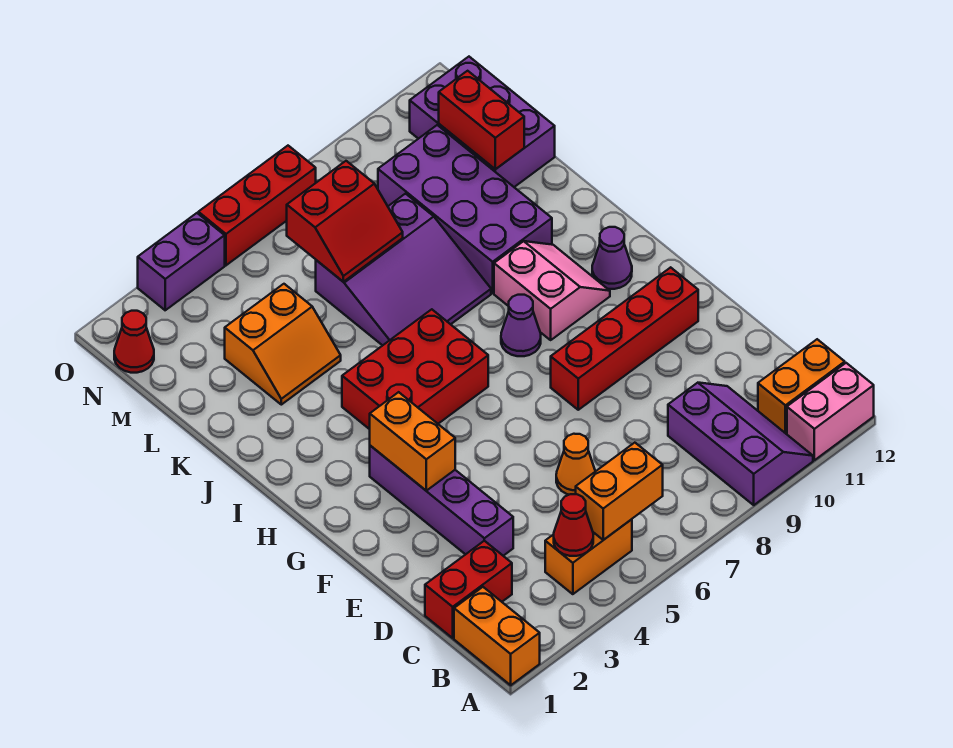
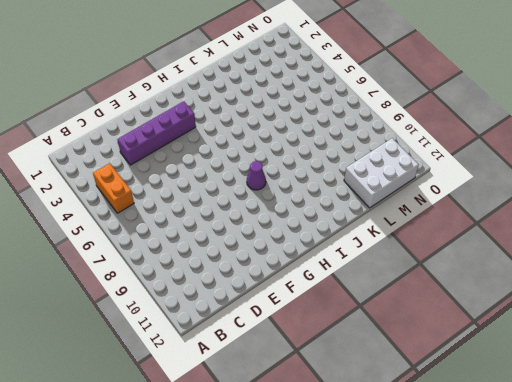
white brick L11:N12 level 1 -> purple brick L11:N12 level 1
none -> orange brick A1:B1 level 1
none -> purple slope A9:C10 level 1 top 9
none -> pink brick A11:A12 level 1

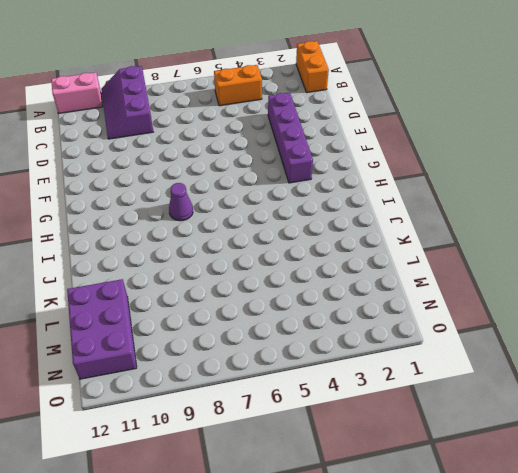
none -> orange brick B11:B12 level 1
none -> red brick C1:C2 level 1
none -> orange cone D6 level 1

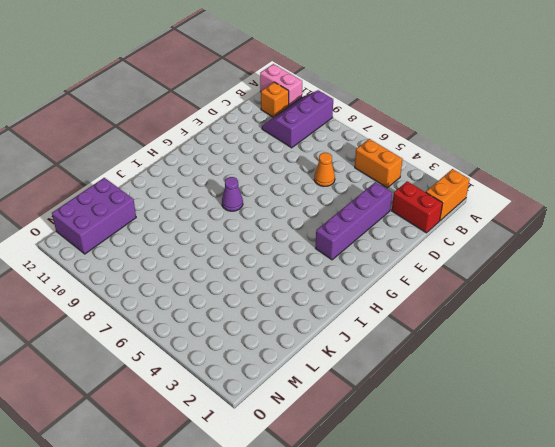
orange brick B11 level 1 -> orange brick B11:B12 level 1
none -> red brick F8:F11 level 1
none -> red brick H4:I6 level 1
none -> pink slope H9:I10 level 1 top 9

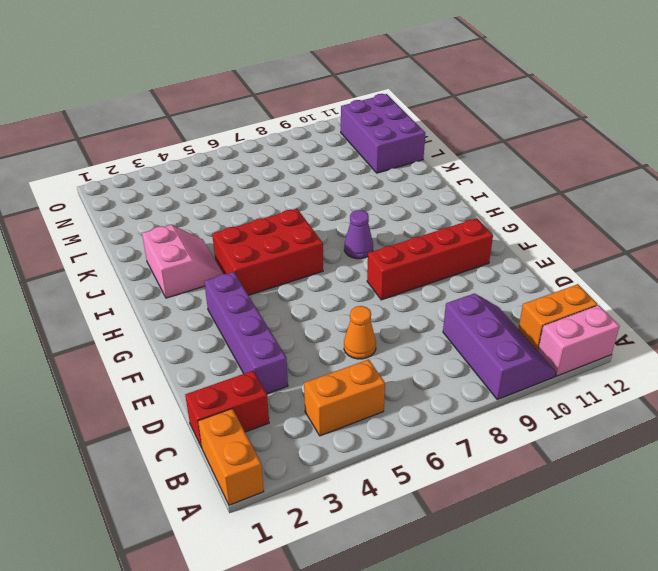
pink slope I2:J3 level 1 top 2 -> pink slope H9:I10 level 1 top 9
none -> purple cone H11 level 1
none -> purple slope J6:L8 level 1 top L
none -> purple brick J9:M10 level 1

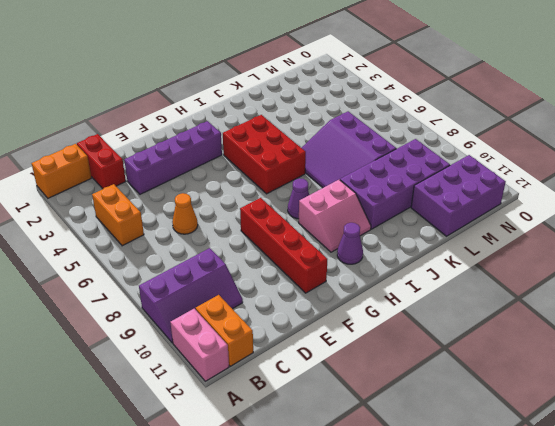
none -> orange slope K3:L4 level 1 top L
none -> red cone N1 level 1
none -> purple brick O3:O4 level 1

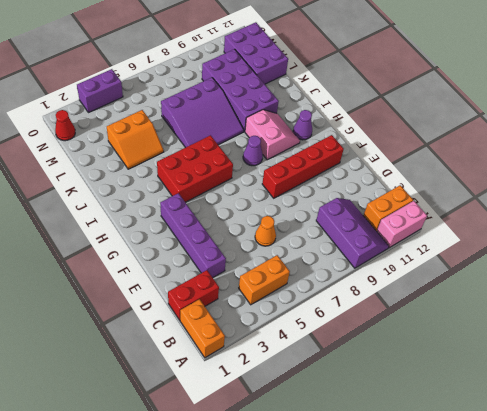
none -> red brick O5:O7 level 1
none -> red cone B4 level 2
none -> orange brick B5:B6 level 2

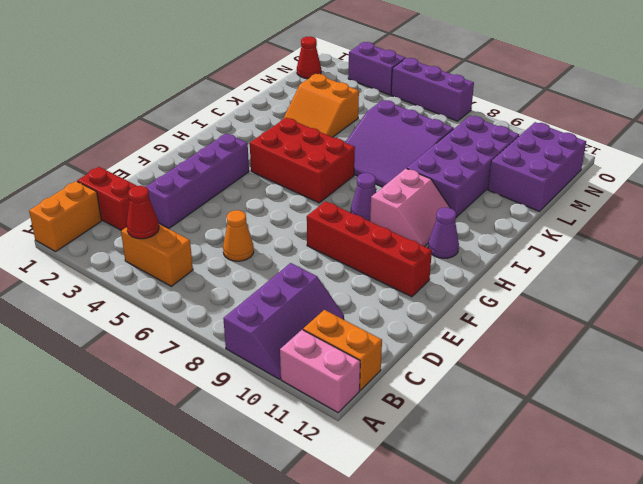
purple brick O5:O7 level 1 -> red brick O5:O7 level 1
none -> orange brick B5:B6 level 2
none -> orange brick F3:G3 level 2
none -> red slope L6:M7 level 2 top M

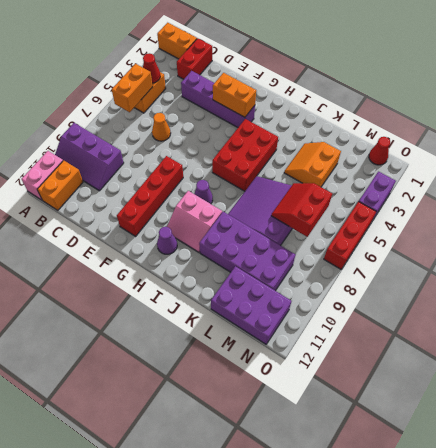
none -> red brick L11:M11 level 2

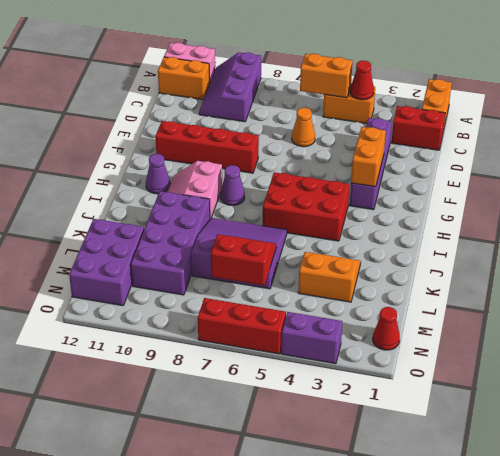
none -> red brick L11:M11 level 2

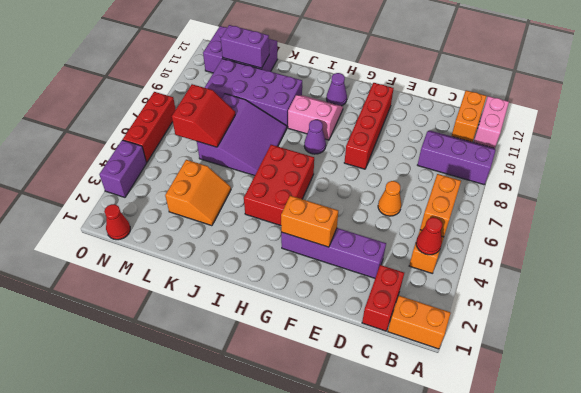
purple brick L11:M11 level 2 -> red brick L11:M11 level 2

